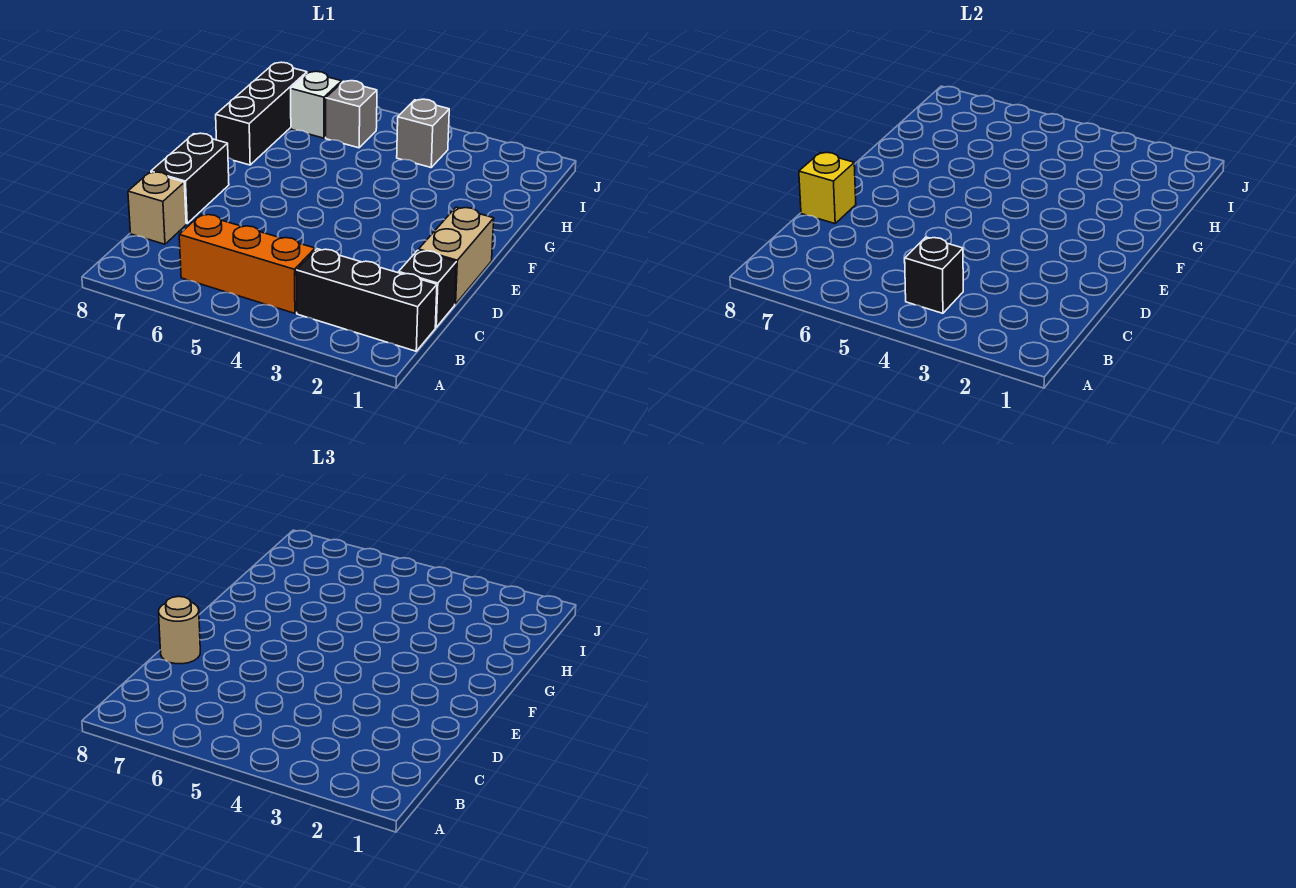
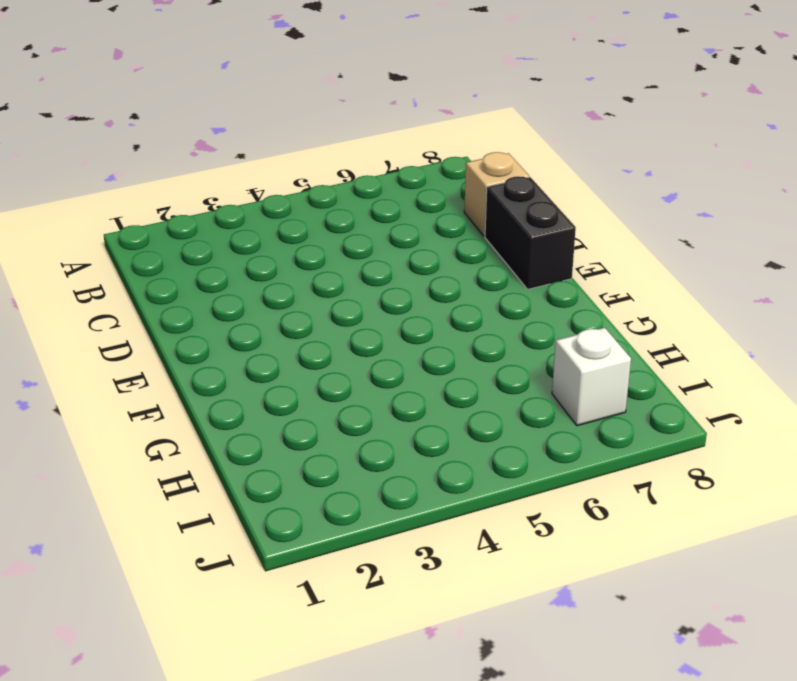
none -> black brick B1:B3 level 1
none -> orange brick B4:B6 level 1
none -> black brick C1 level 1

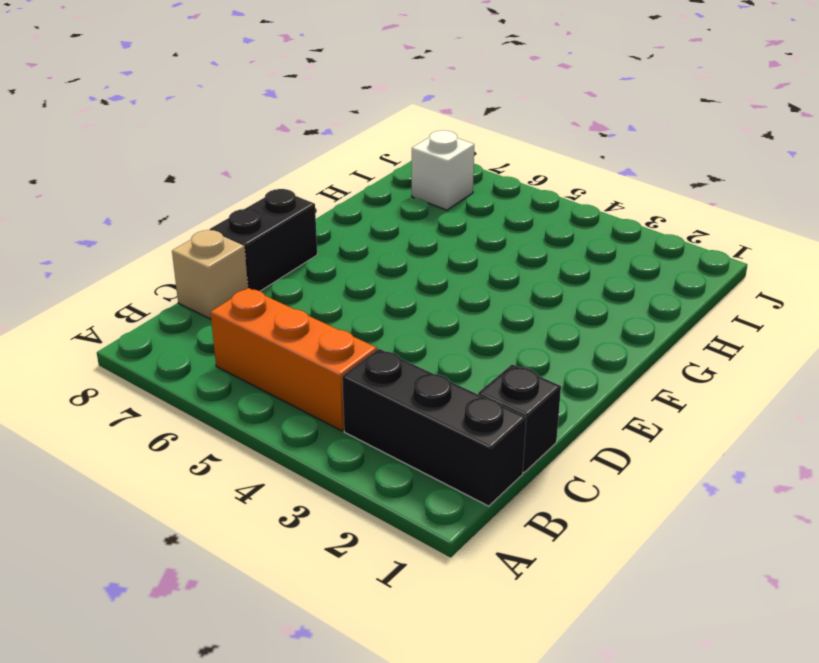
none -> tan brick D1:E1 level 1
none -> black brick G8:I8 level 1
none -> grey brick I4 level 1

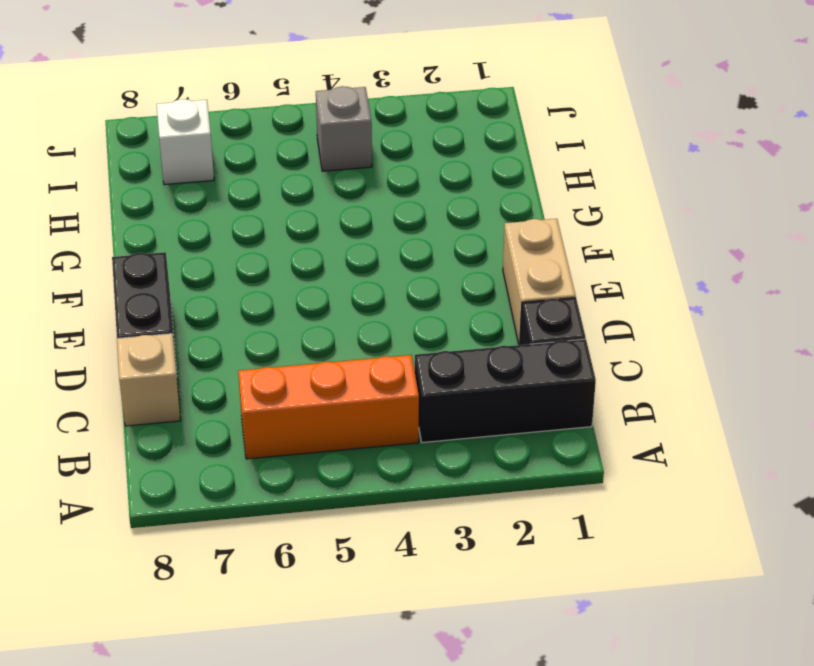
none -> black brick G8:I8 level 1
none -> grey brick I6 level 1
none -> black brick B4 level 2

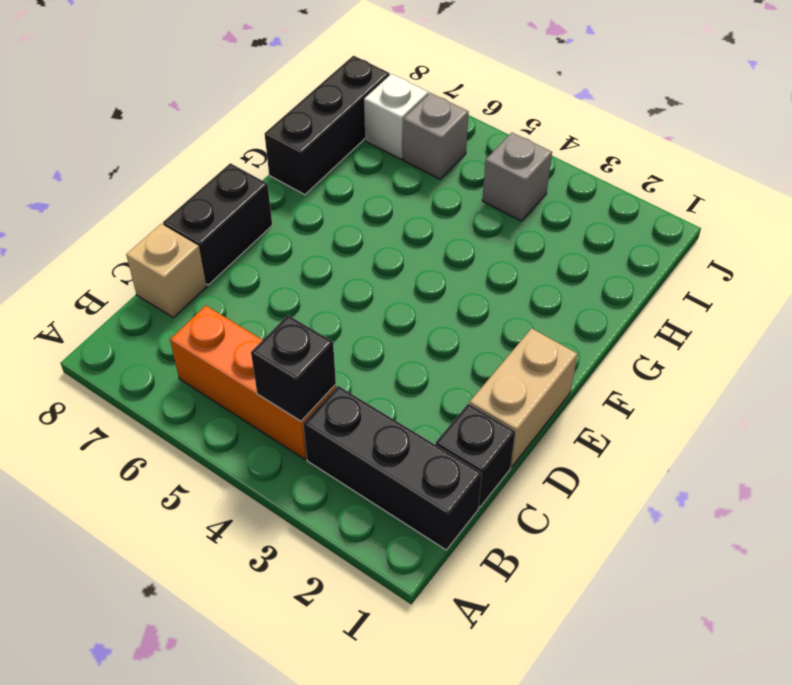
none -> yellow brick D8 level 2
none -> tan round brick D8 level 3

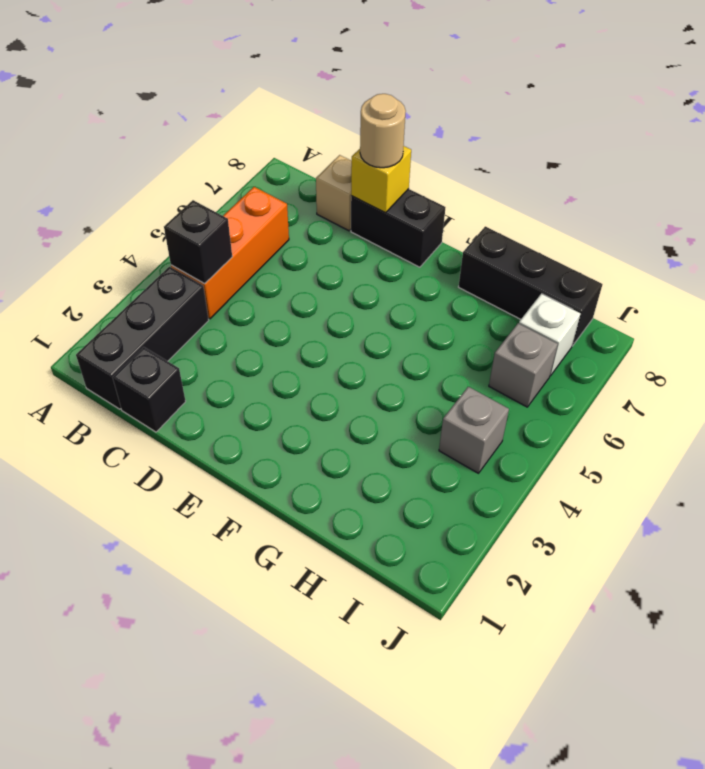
none -> tan brick D1:E1 level 1

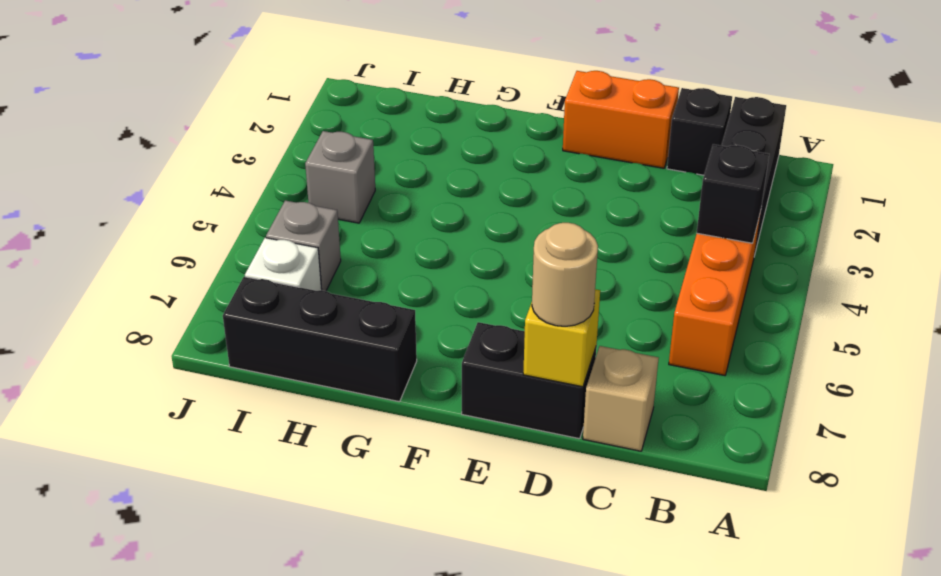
orange brick D1:E1 level 1 -> tan brick D1:E1 level 1

